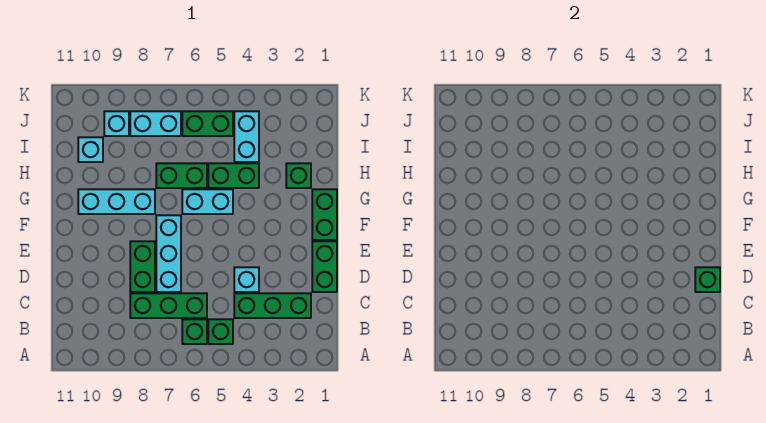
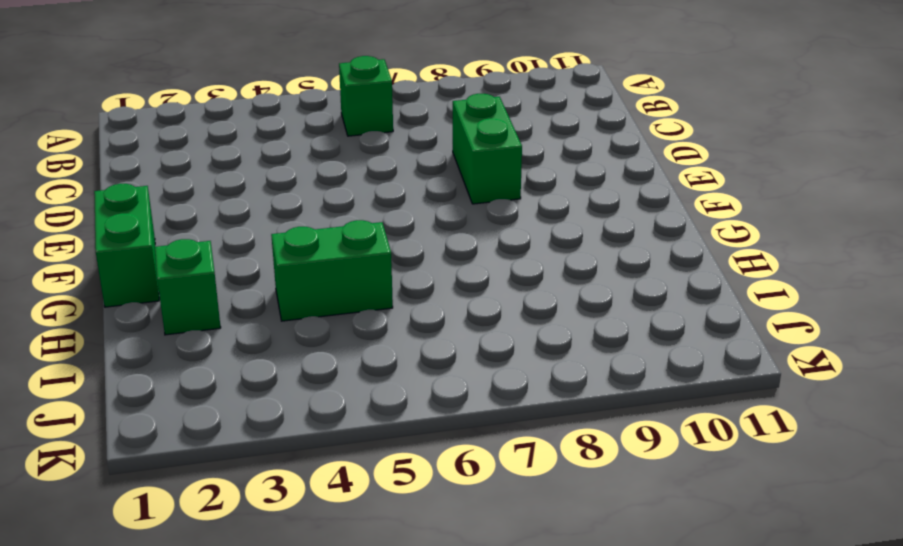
none -> green brick B5 level 1
none -> green brick C2:C4 level 1
none -> green brick C6:C8 level 1

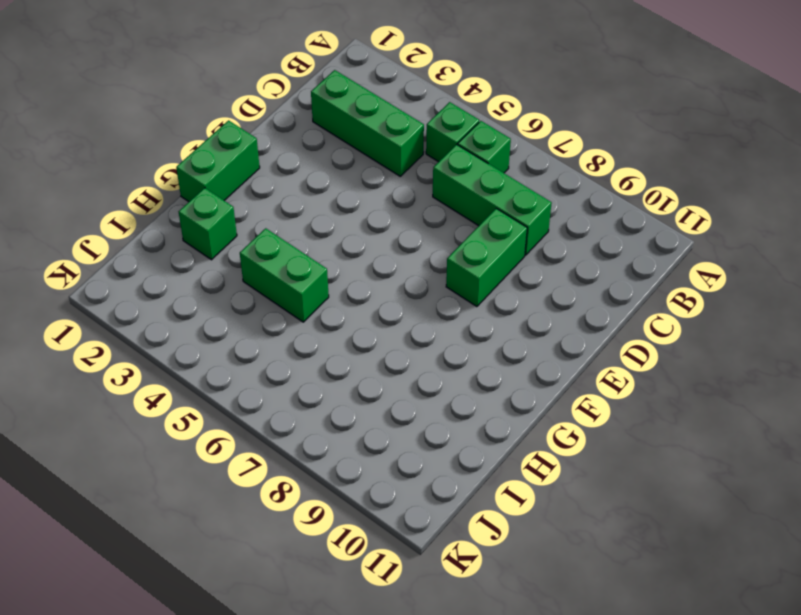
none -> green brick D1:E1 level 1
none -> cyan brick D4 level 1
none -> cyan brick D7:F7 level 1

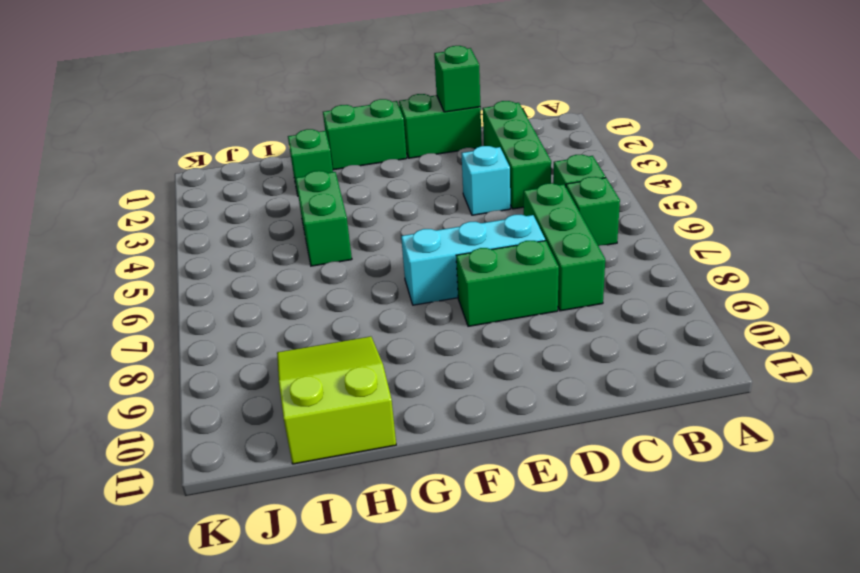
lime slope H9:I11 level 1 top 11 -> cyan brick I10 level 1
none -> cyan brick G5:G6 level 1
none -> cyan brick G8:G10 level 1
none -> green brick H6:H7 level 1

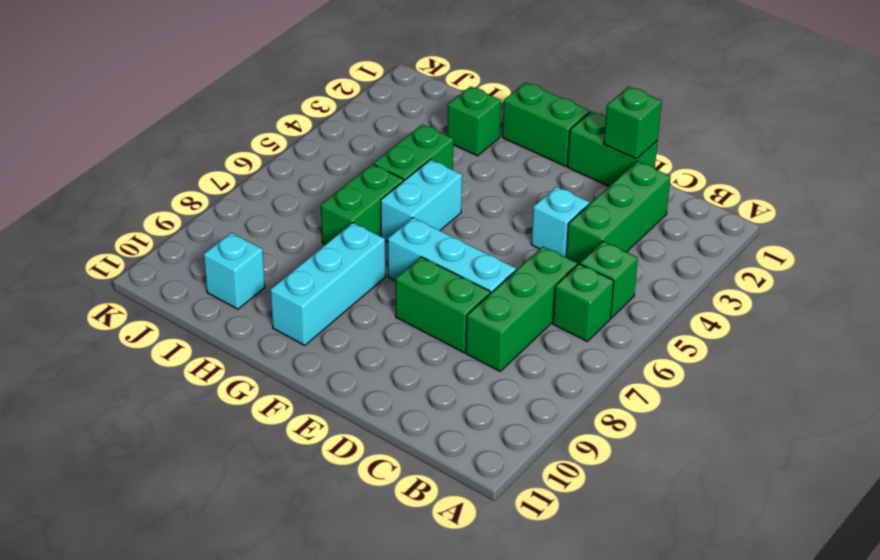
none -> cyan brick I4:J4 level 1
none -> green brick J5:J6 level 1
none -> cyan brick J7:J8 level 1

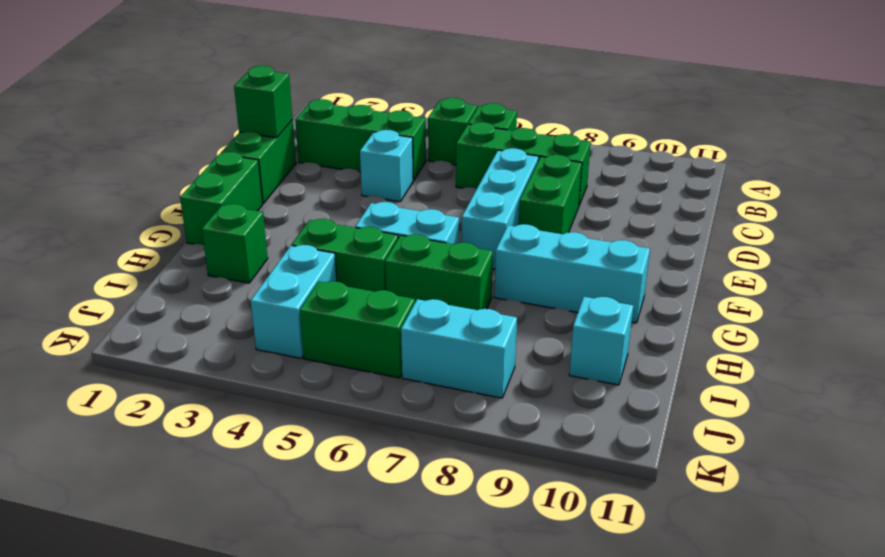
none -> cyan brick J9 level 1

